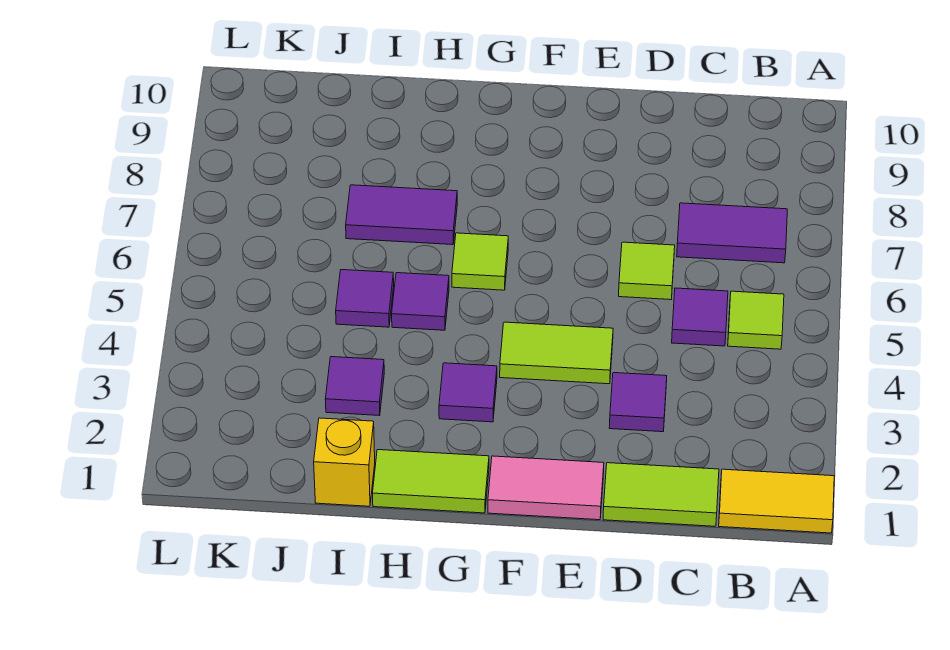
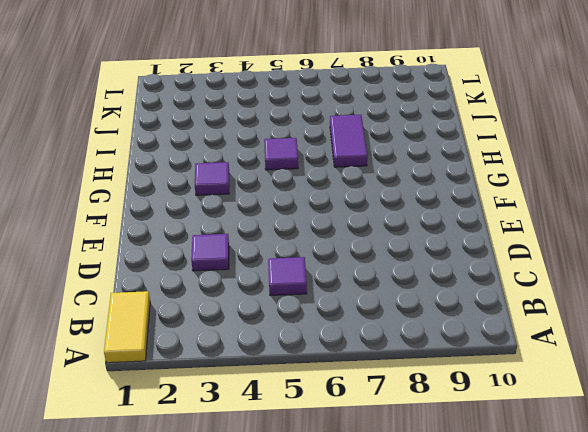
none -> lime tile B5 level 1
none -> purple tile B7:C7 level 1
none -> lime tile C1:D1 level 1

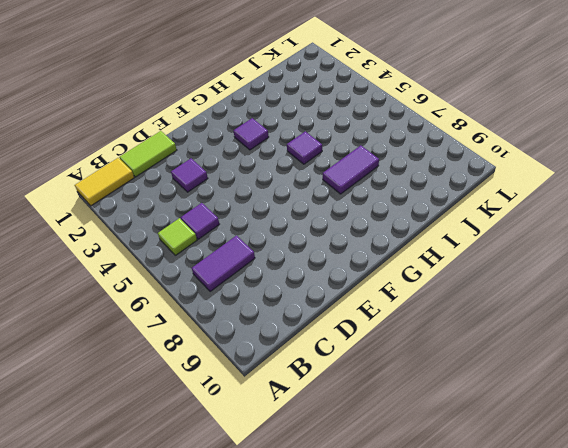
none -> lime tile D6 level 1
none -> pink tile E1:F1 level 1
none -> lime tile E4:F4 level 1

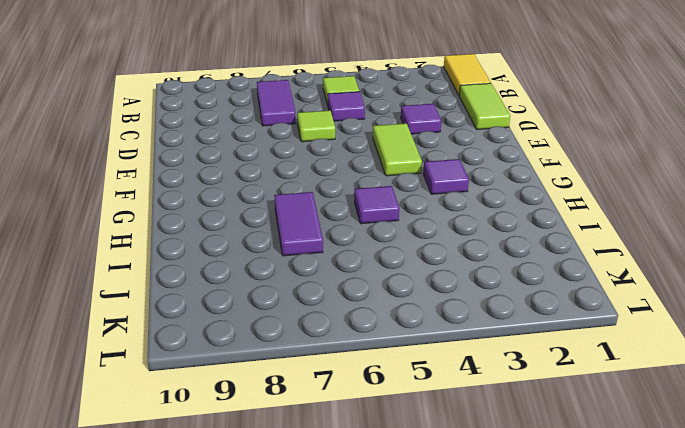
none -> pink tile E1:F1 level 1
none -> lime tile G1:H1 level 1
none -> lime tile G6 level 1

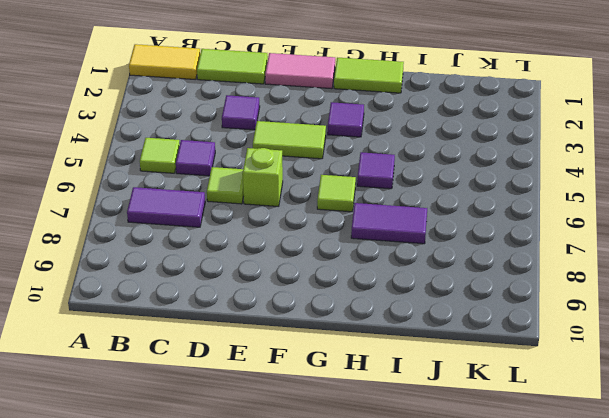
lime brick E6 level 1 -> none
none -> yellow brick I1 level 1
none -> purple tile I3 level 1
none -> purple tile I5 level 1

